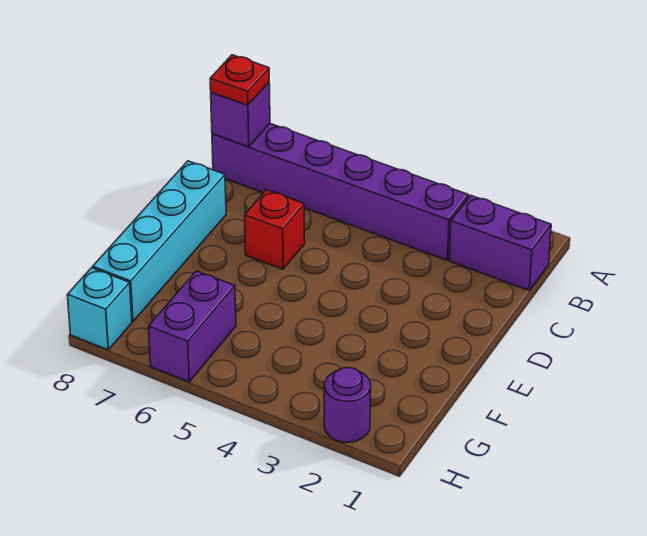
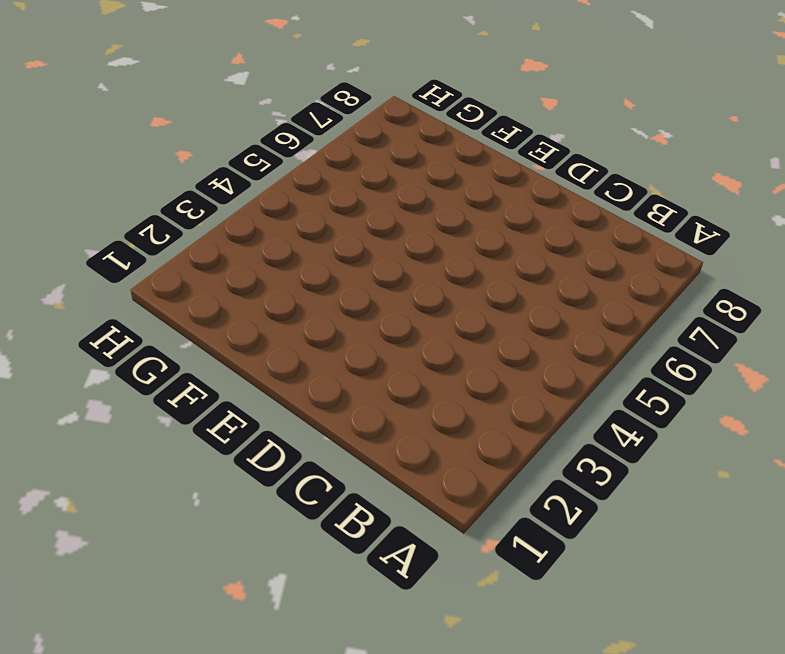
none -> purple brick B1:B2 level 1
none -> purple brick B3:B8 level 1

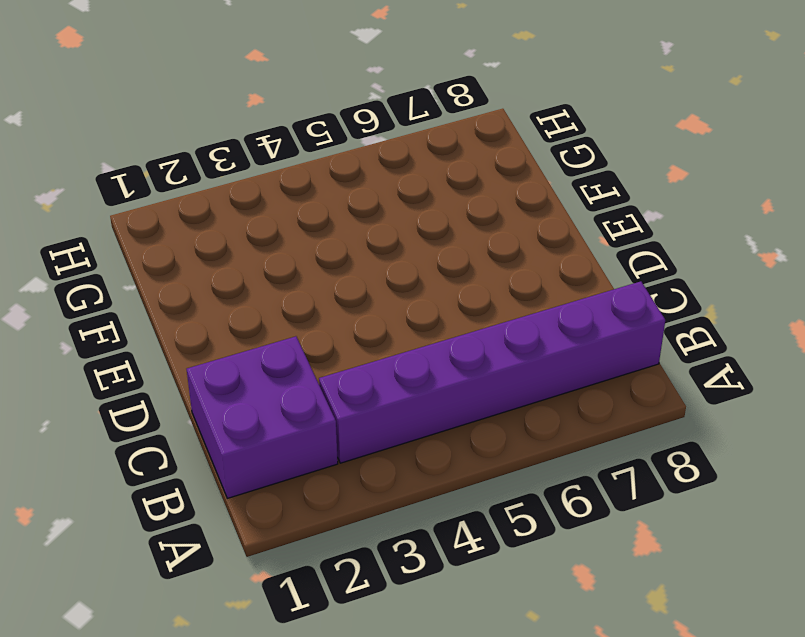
purple brick B1:C2 level 1 -> purple brick B1:B2 level 1
none -> red brick D6 level 1
none -> cyan brick D8:G8 level 1

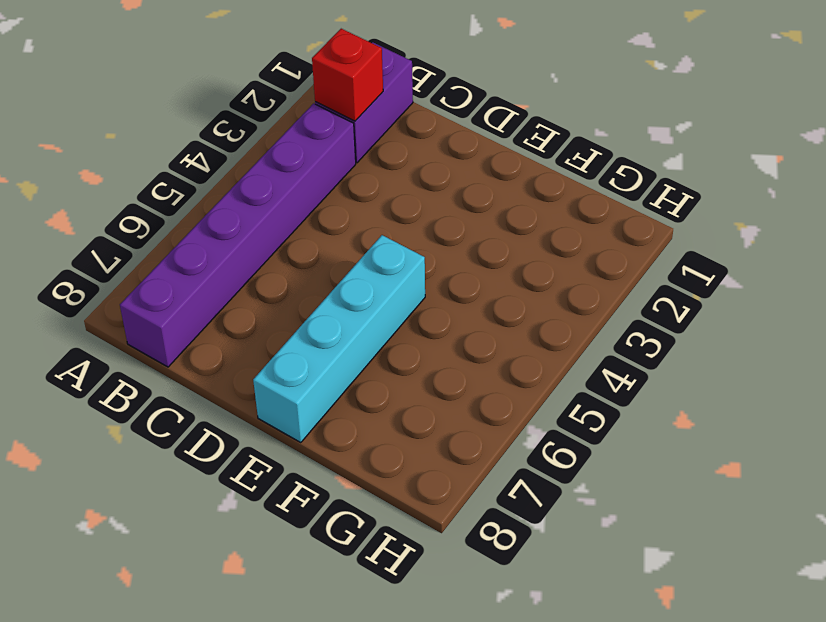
red brick B2 level 2 -> red brick D6 level 1
cyan brick E5:E8 level 1 -> cyan brick D8:G8 level 1
none -> purple brick G6:H6 level 1
none -> purple round brick H2 level 1

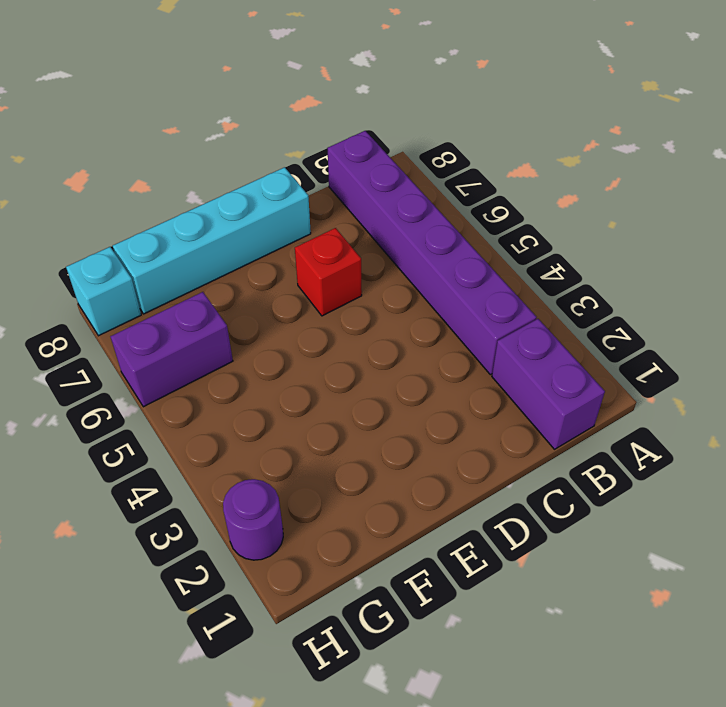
none -> purple brick B8 level 2
none -> red plate B8 level 3

